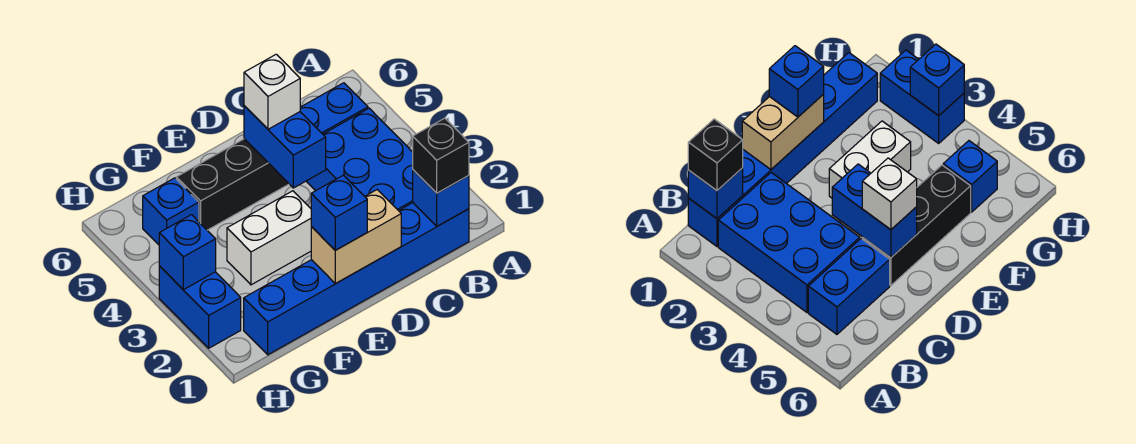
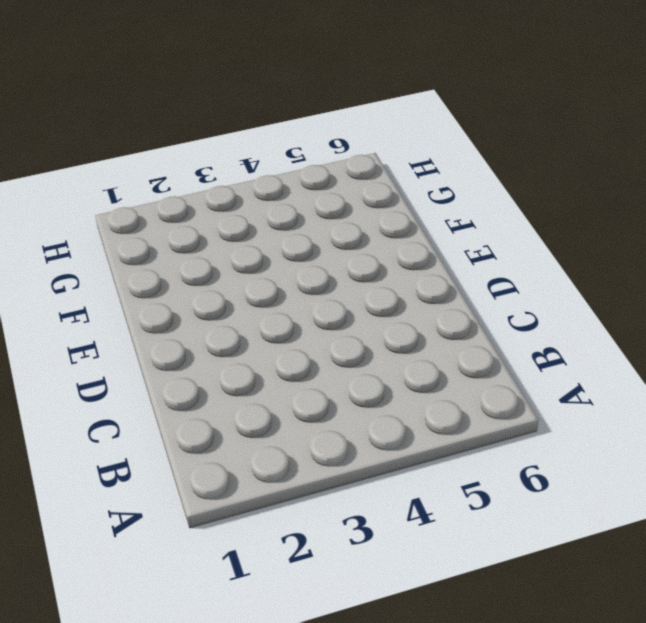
none -> blue brick B1:G1 level 1
none -> blue brick B2:C4 level 1
none -> blue brick B5:C5 level 1

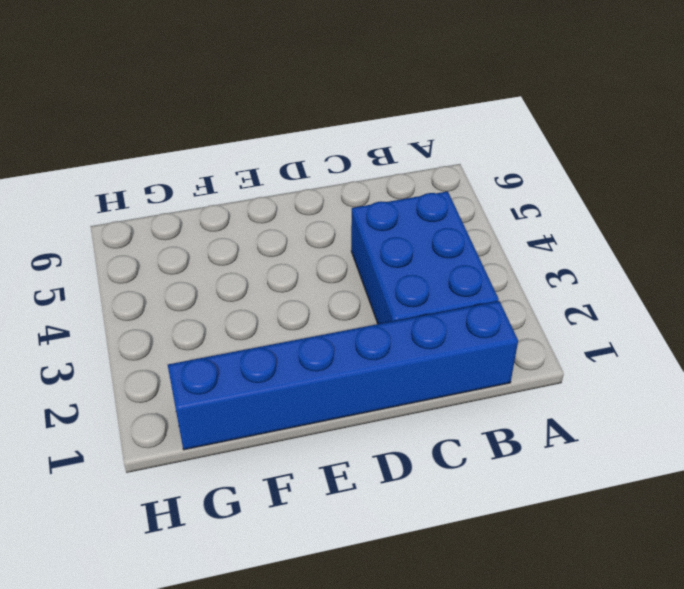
none -> blue brick B5:C5 level 1
none -> black brick D5:F5 level 1
none -> white brick E3:F3 level 1

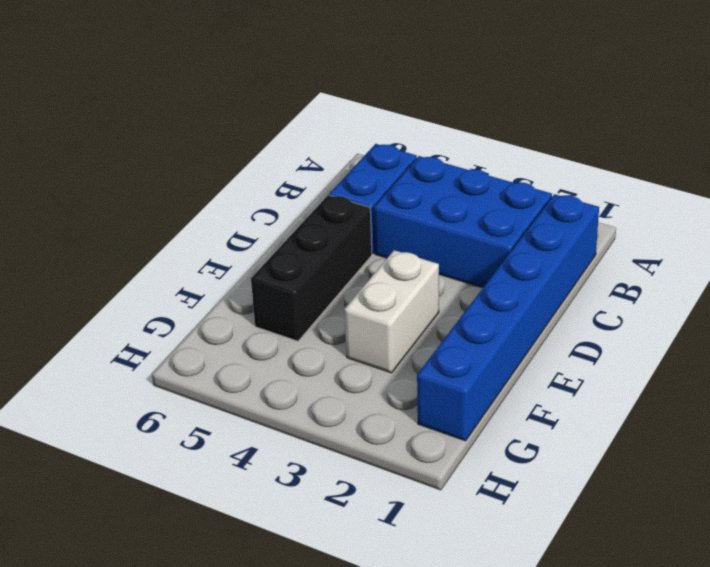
none -> blue brick G5 level 1
none -> blue brick H2:H3 level 1
none -> blue brick B1 level 2

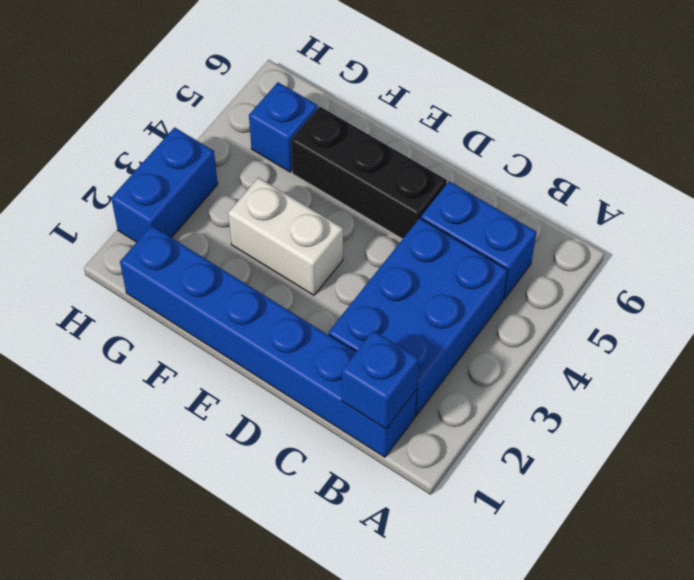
none -> tan brick D1:E1 level 2
none -> blue brick D4:D5 level 2
none -> blue brick H3 level 2

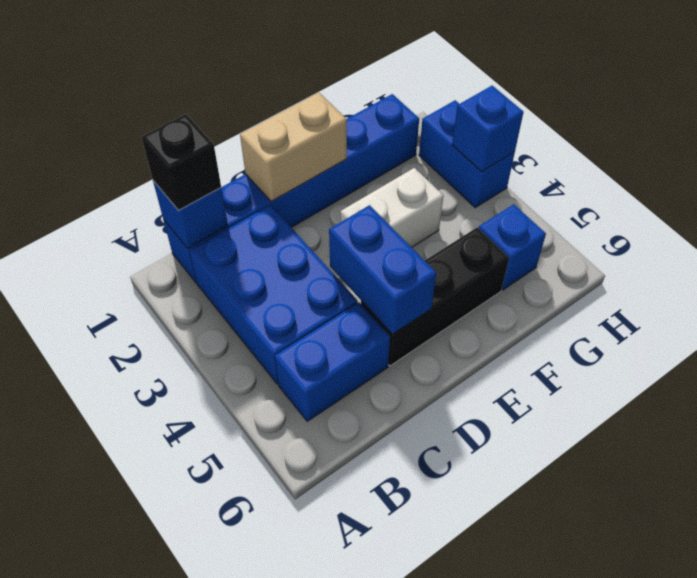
none -> white brick D5 level 3
none -> blue brick E1 level 3

